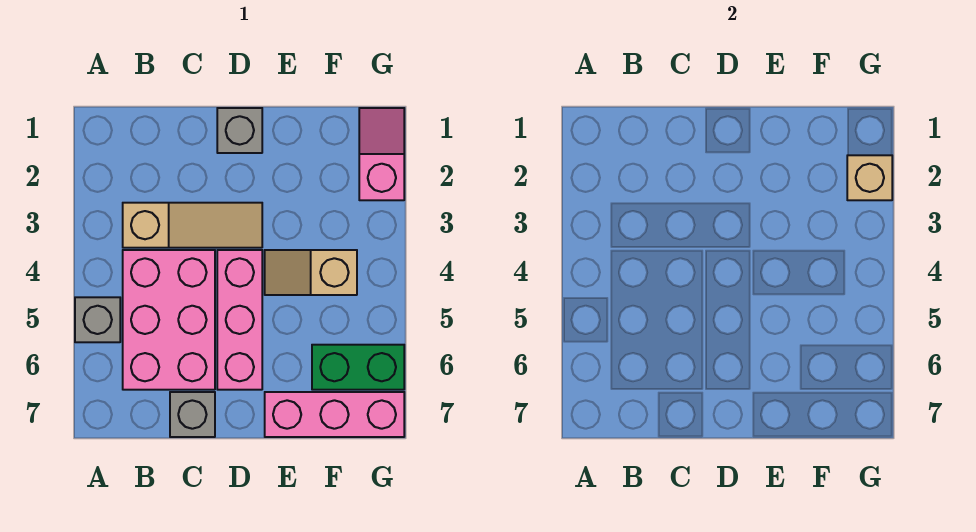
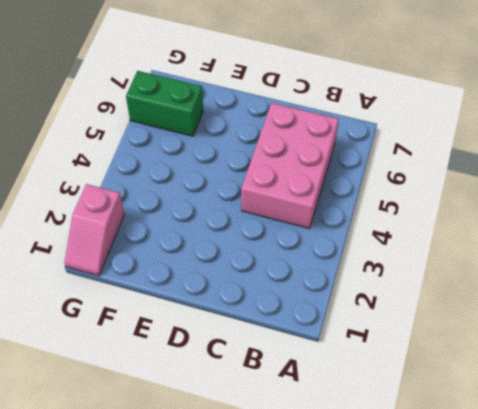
none -> grey brick A5 level 1
none -> tan slope B3:D3 level 1 top B

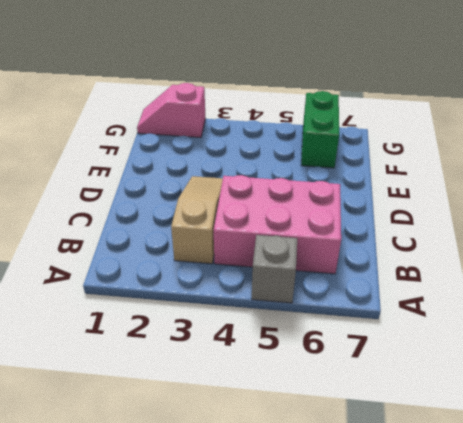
none -> grey brick C7 level 1
none -> grey brick D1 level 1

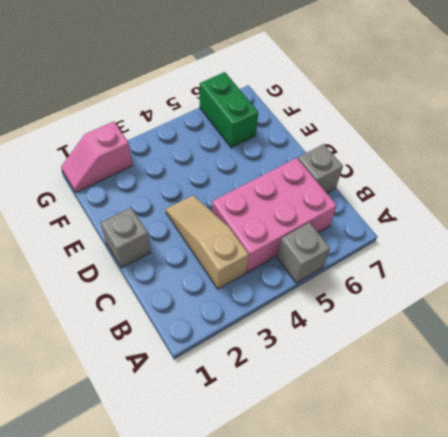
none -> pink brick D4:D6 level 1
none -> tan slope E4:F4 level 1 top F

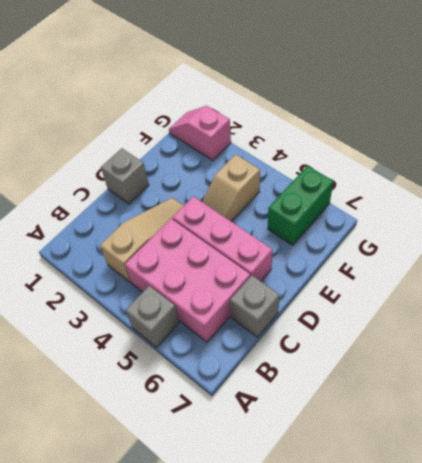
none -> pink brick E7:G7 level 1
none -> tan brick G2 level 2

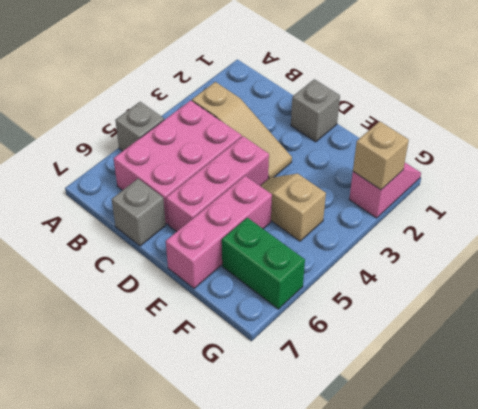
pink brick E5:E7 level 1 -> pink brick E7:G7 level 1

